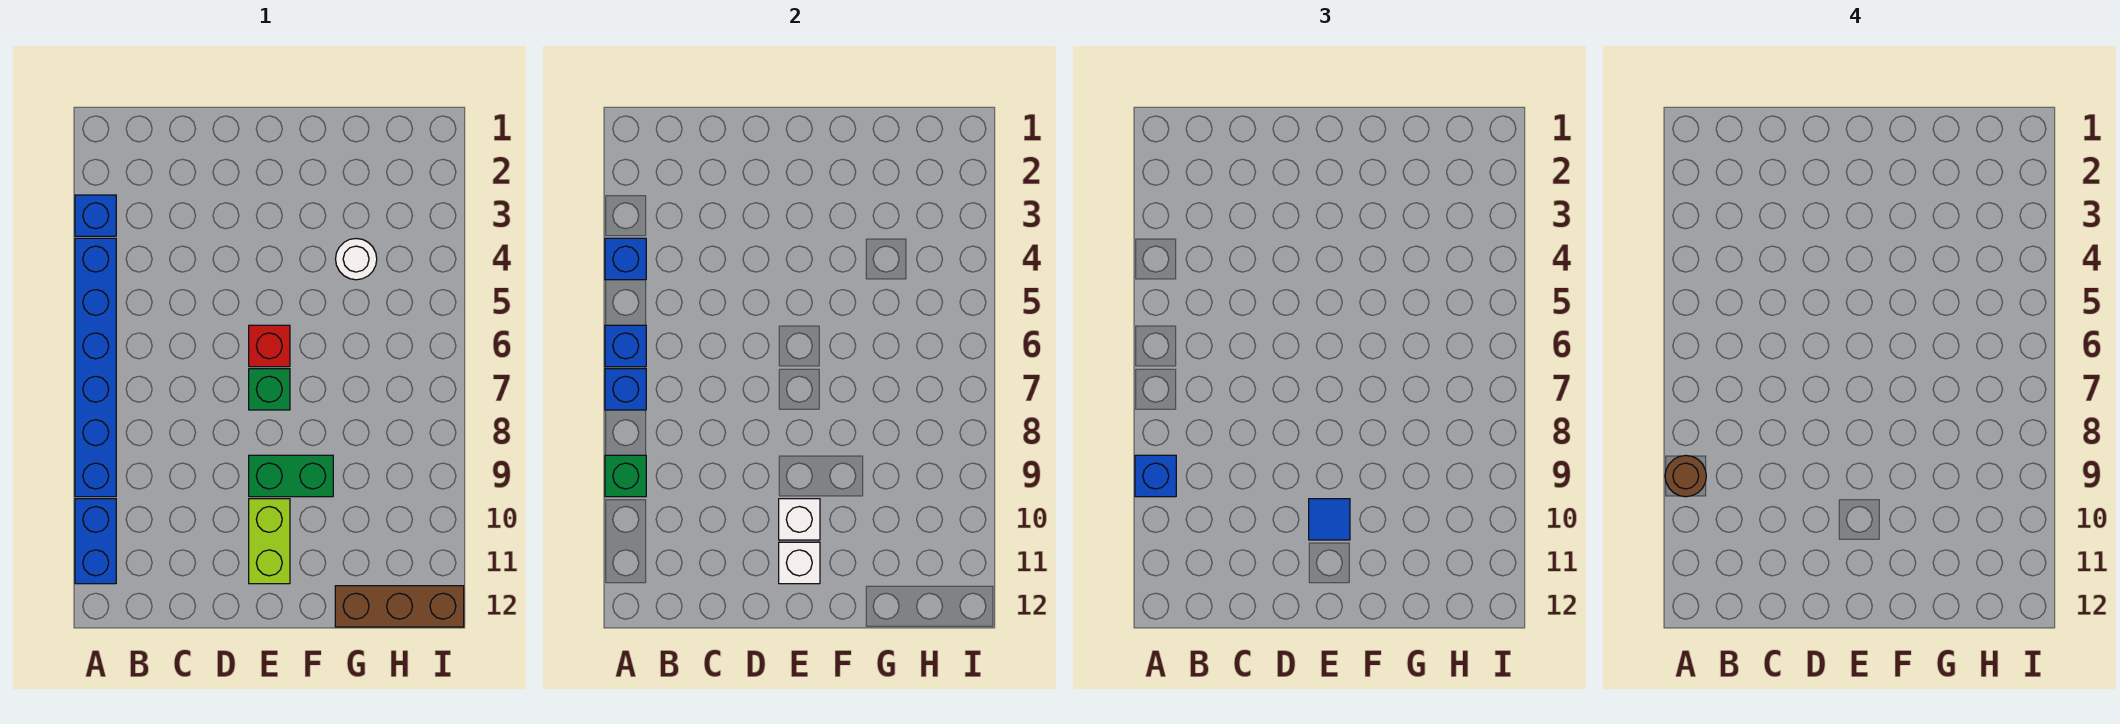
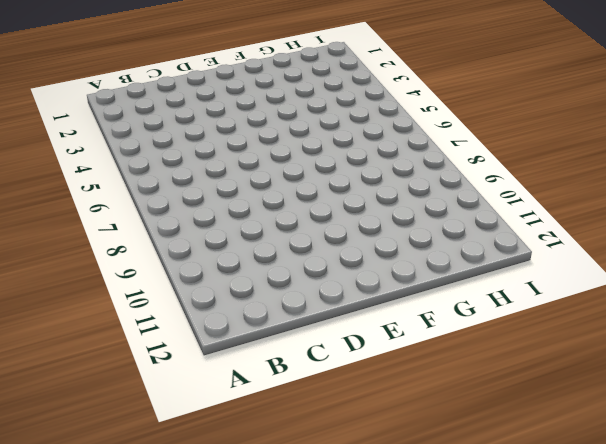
none -> blue brick A3 level 1
none -> blue brick A4:A9 level 1
none -> blue brick A10:A11 level 1

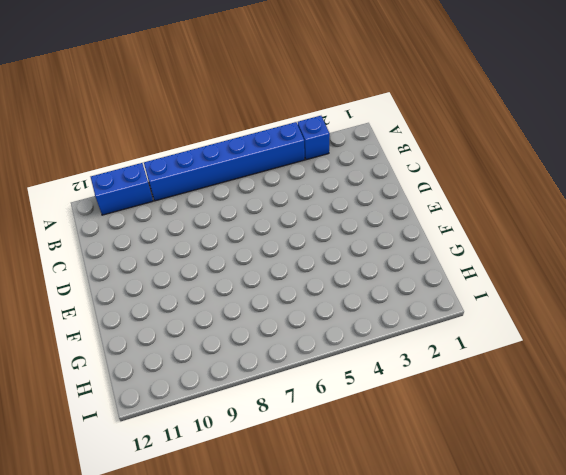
none -> red brick E6 level 1
none -> green brick E7 level 1
none -> green brick E9:F9 level 1

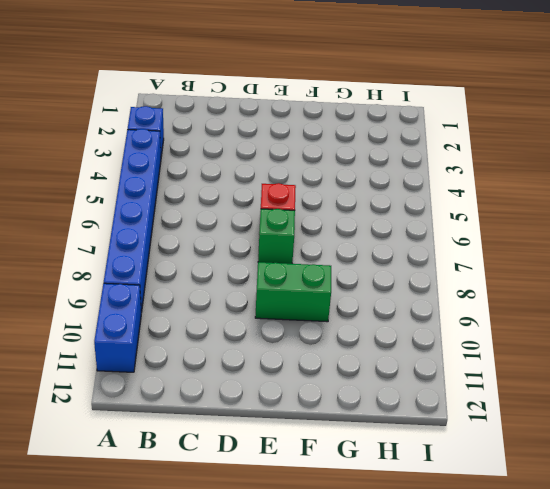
none -> lime brick E10:E11 level 1
none -> white round brick G4 level 1
none -> brown brick G12:I12 level 1

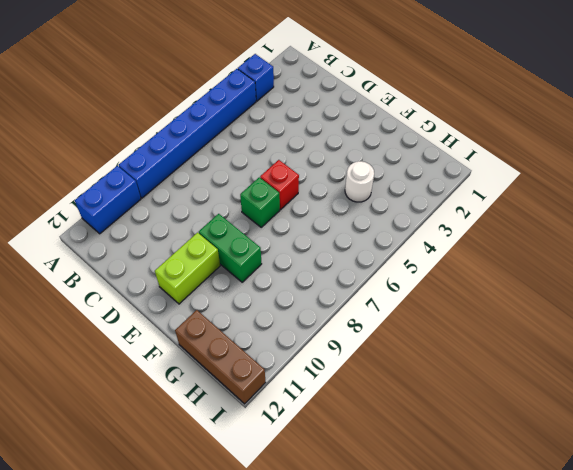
none -> blue brick A4 level 2
none -> blue brick A6 level 2
none -> blue brick A7 level 2

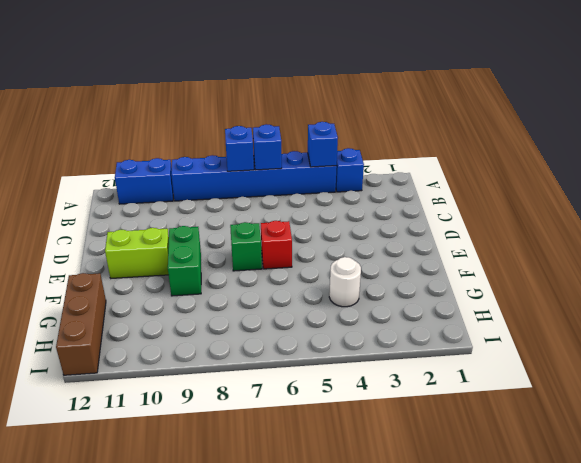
none -> green brick A9 level 2
none -> white brick E10 level 2
none -> white brick E11 level 2

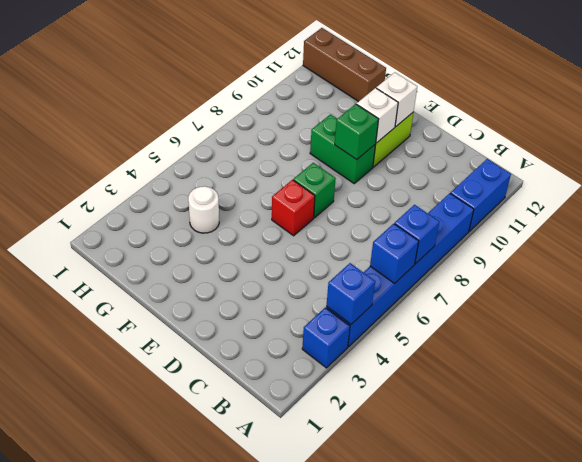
green brick E9 level 2 -> green brick A9 level 2
none -> blue brick A9 level 3
none -> blue tile E10 level 3
none -> brown round brick A9 level 4

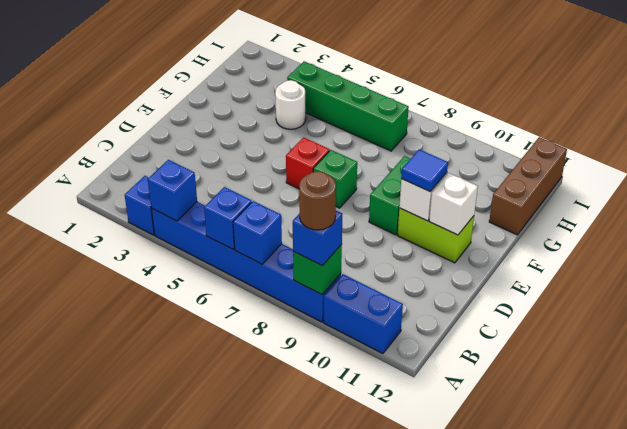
green brick H4:H7 level 1 -> none

